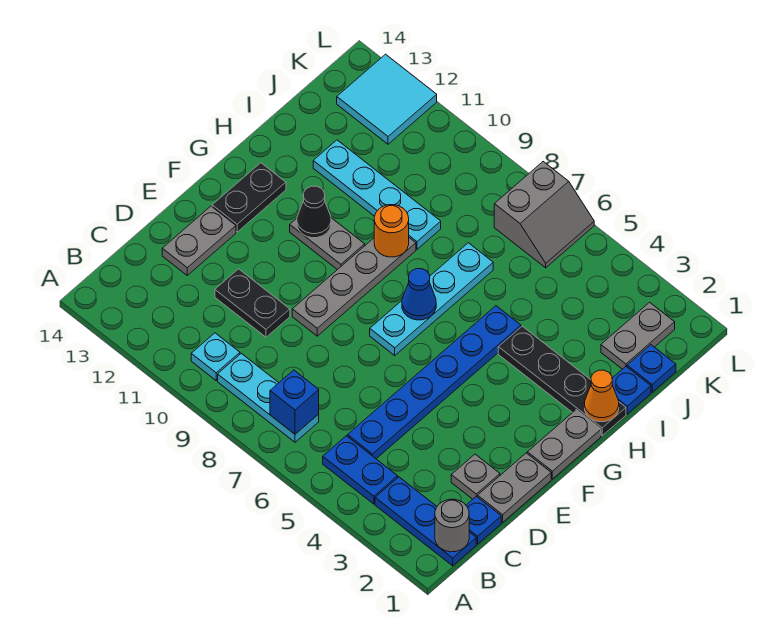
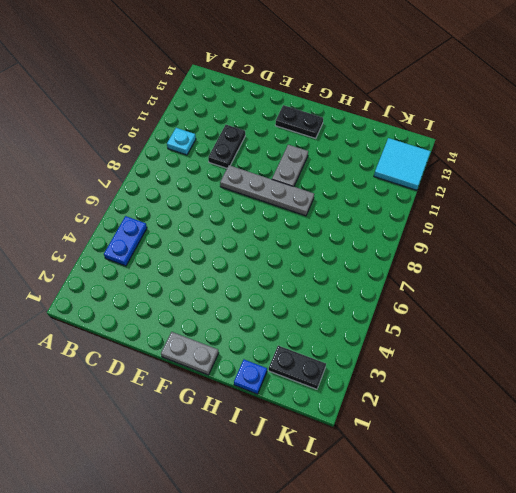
black plate J2:K2 level 1 -> grey plate J2:K2 level 1
none -> blue plate B1:B3 level 1
none -> cyan plate B7:B9 level 1
none -> blue plate C1 level 1

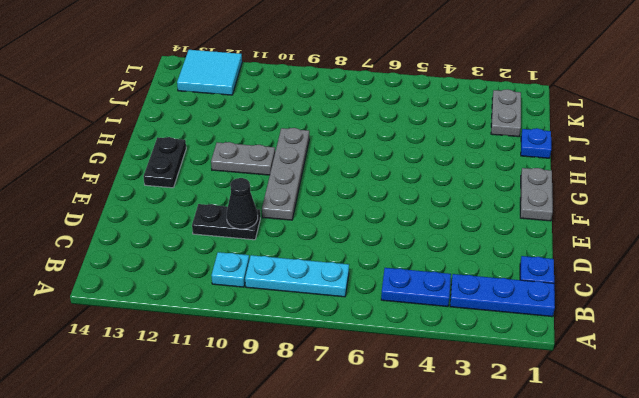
black cone D10 level 2 -> black cone G11 level 2
none -> blue plate C5:H5 level 1
none -> grey plate D1:E1 level 1
none -> grey plate D2 level 1

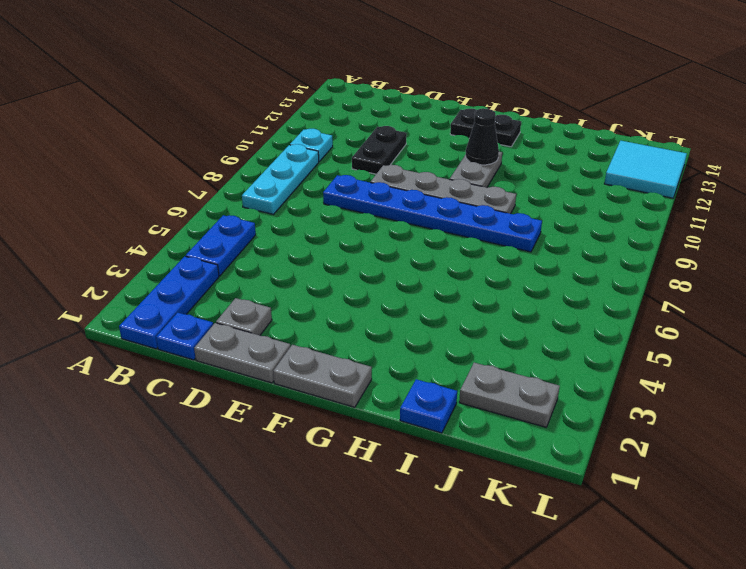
blue plate D8:I8 level 1 -> blue plate C5:H5 level 1
none -> grey plate D13:E13 level 1
none -> cyan plate F7:I7 level 1
none -> black plate H1:H4 level 1

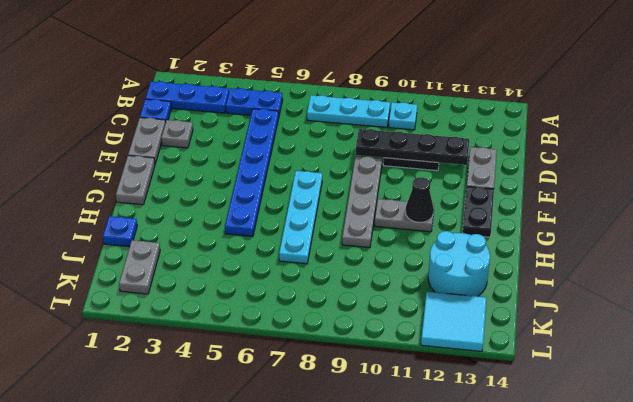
black plate D9:D12 level 2 -> black plate H1:H4 level 1
cyan round brick I12:J13 level 1 -> cyan plate I9:I12 level 1
none -> blue plate J1 level 1
none -> grey slope K6:L7 level 1 top 7
none -> grey round brick B1 level 2

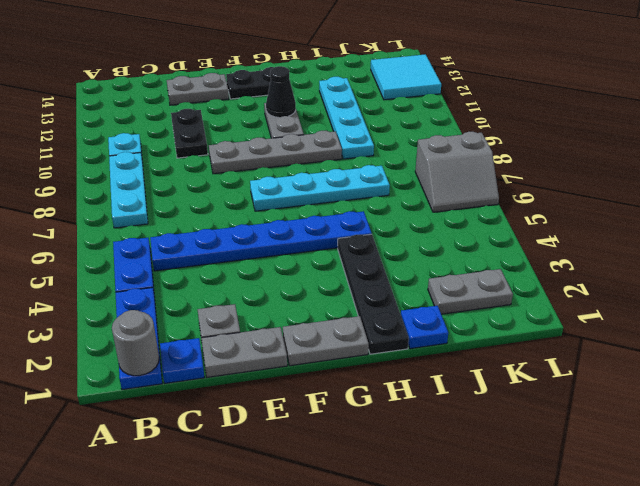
none -> blue plate J1 level 1
none -> blue brick B7 level 2
none -> blue cone G7 level 2

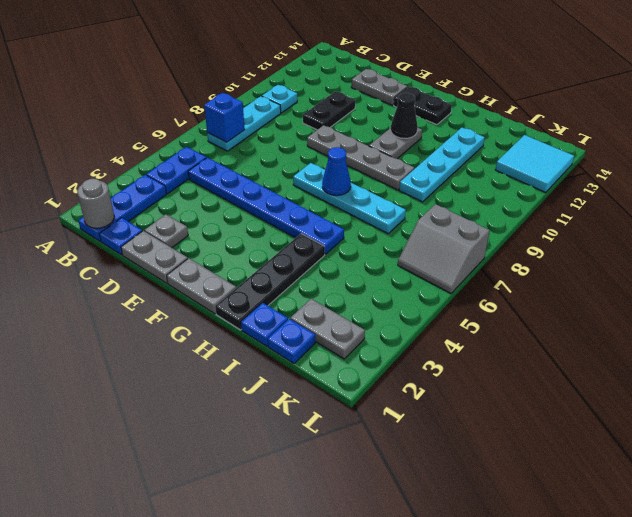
none -> orange cone H1 level 2
none -> orange round brick H9 level 2

